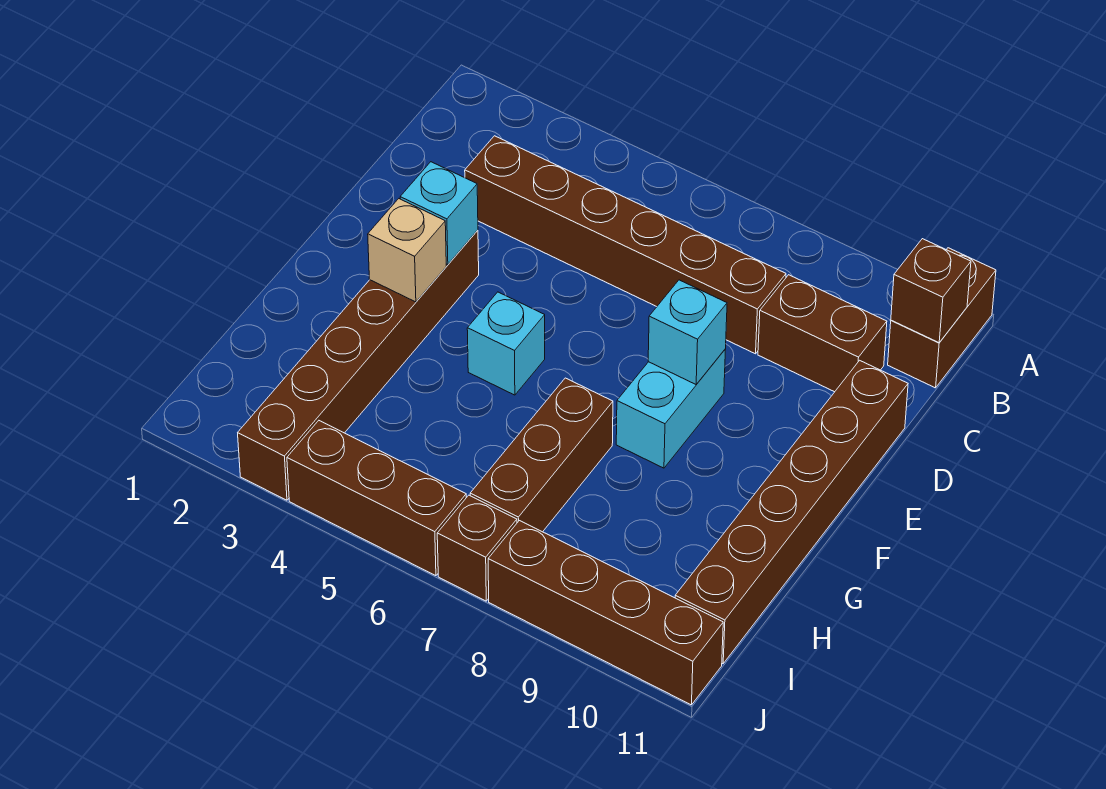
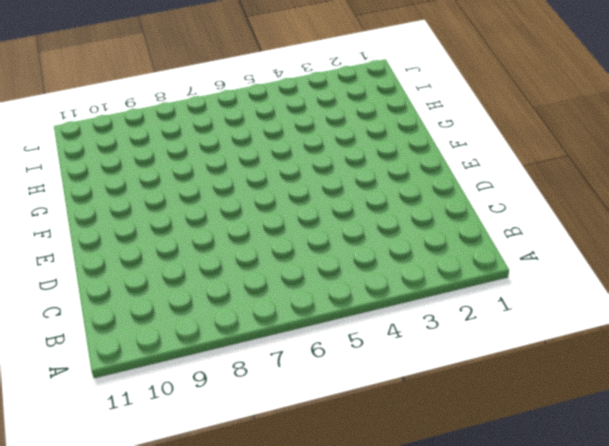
none -> brown brick A11:B11 level 1
none -> brown brick C3:C8 level 1
none -> brown brick C9:C10 level 1

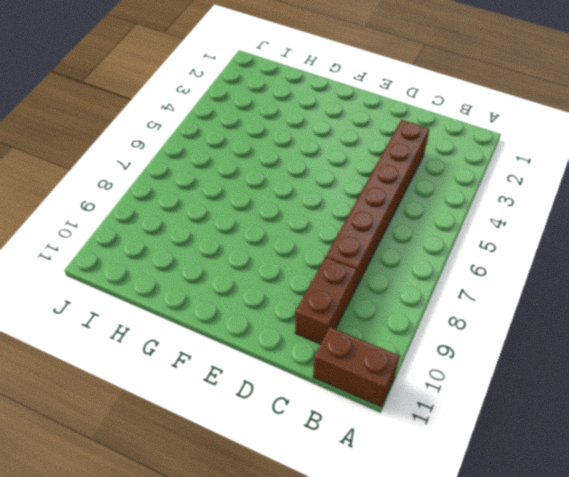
none -> brown brick D11:I11 level 1
none -> brown brick E3:J3 level 1
none -> cyan brick E8:F8 level 1

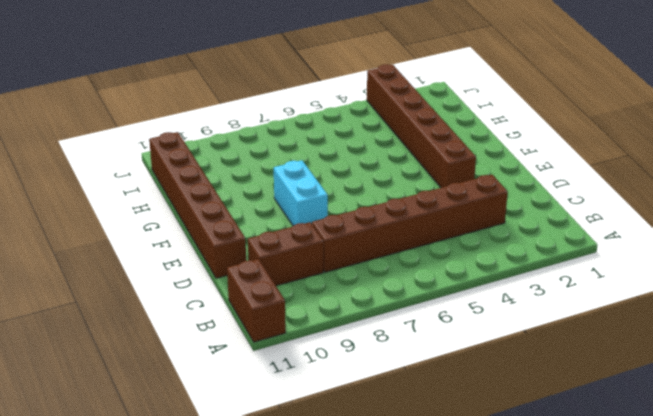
none -> cyan brick F5 level 1
none -> brown brick G7:I7 level 1
none -> brown brick J4:J6 level 1

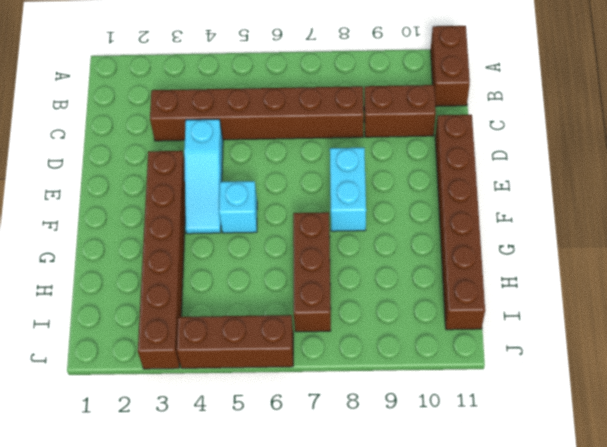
cyan slope D4:F4 level 1 top D -> none
none -> brown brick J7 level 1
none -> brown brick J8:J11 level 1
none -> brown brick B11 level 2

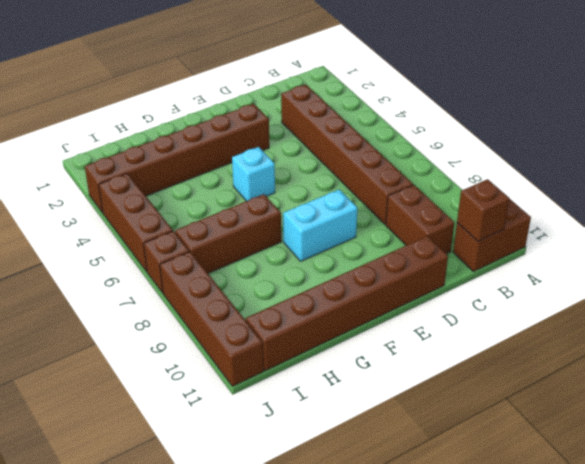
none -> cyan brick E3 level 2
none -> cyan brick E8 level 2
none -> tan brick F3 level 2

